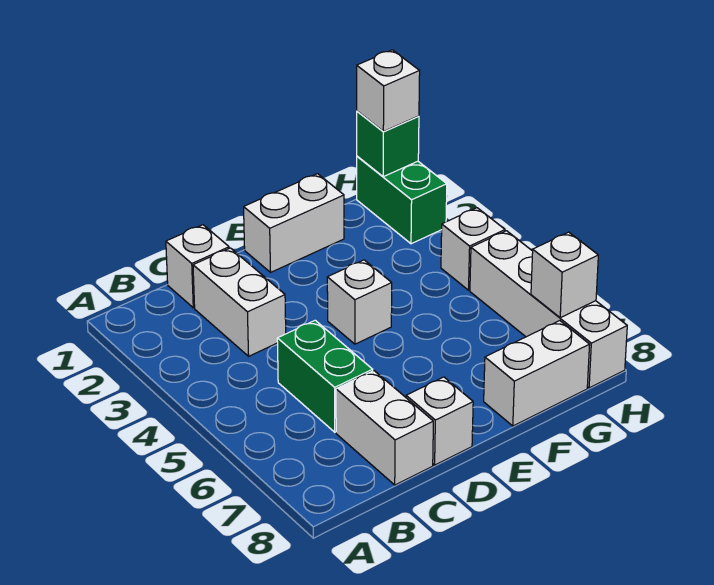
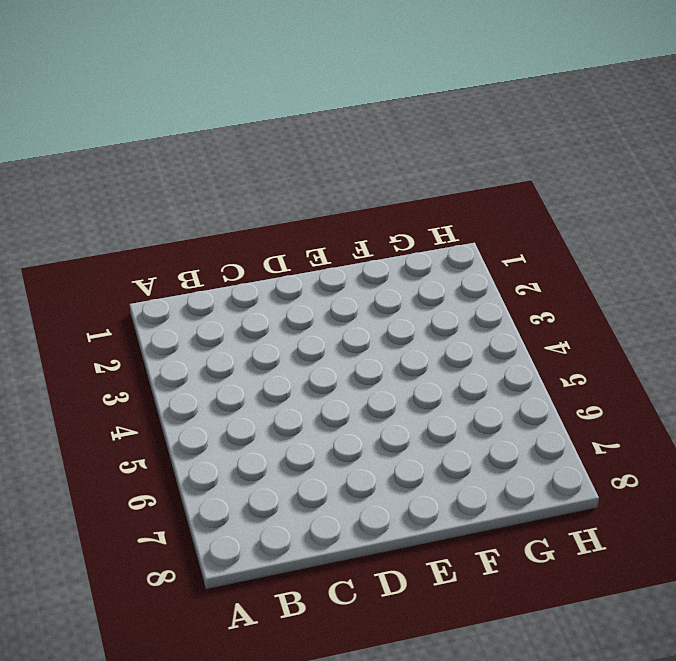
none -> white brick C1 level 1
none -> white brick C2:C3 level 1
none -> green brick C5:C6 level 1

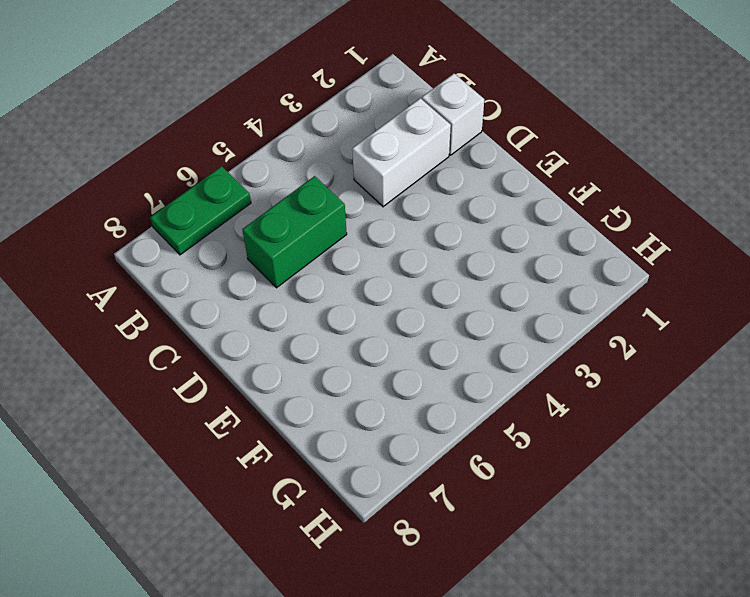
green plate A6:A7 level 1 -> none
none -> white brick C7:C8 level 1
none -> white brick D8 level 1
none -> white brick E1:F1 level 1

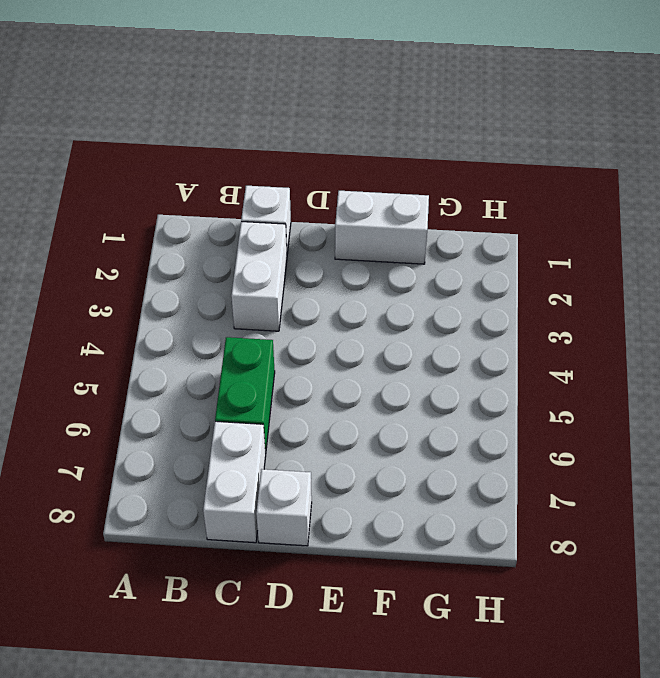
none -> white brick E4 level 1
none -> white brick F8:G8 level 1
none -> green brick H1:H2 level 1

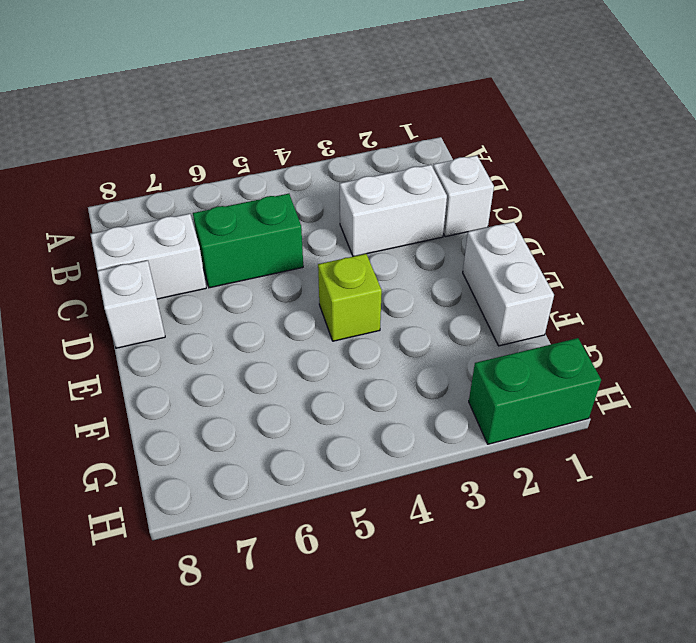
lime brick E4 level 1 -> white brick E4 level 1
none -> white brick F8:G8 level 1
none -> white brick H4 level 1
none -> white brick H5:H8 level 1

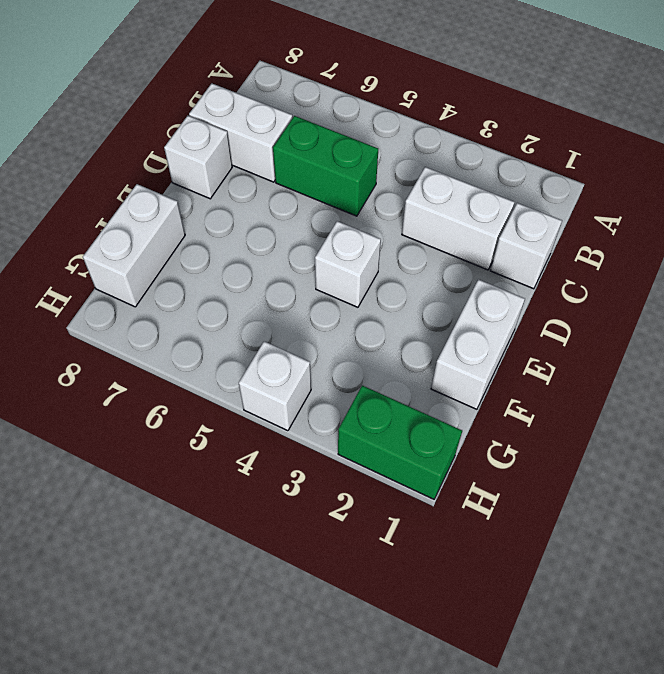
none -> white brick H5:H8 level 1
none -> green brick H1 level 2
none -> white brick H7 level 2

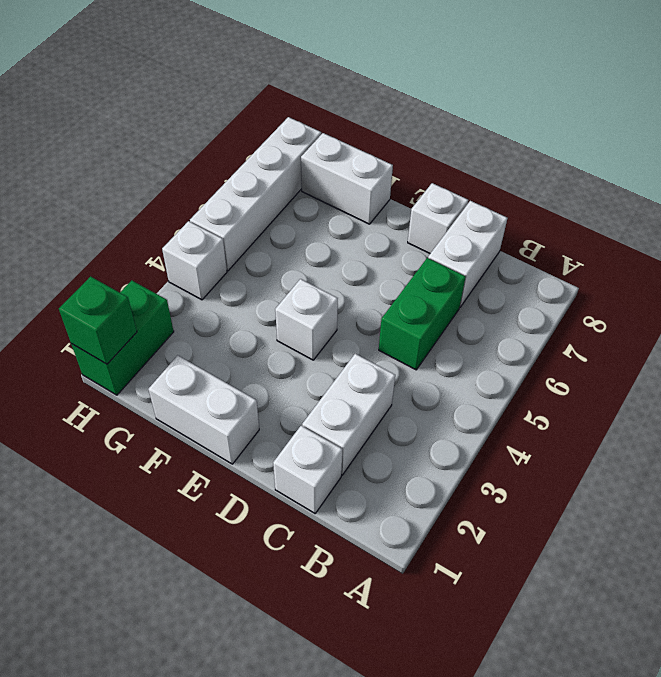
none -> white brick H7 level 2
none -> white brick H1 level 3

